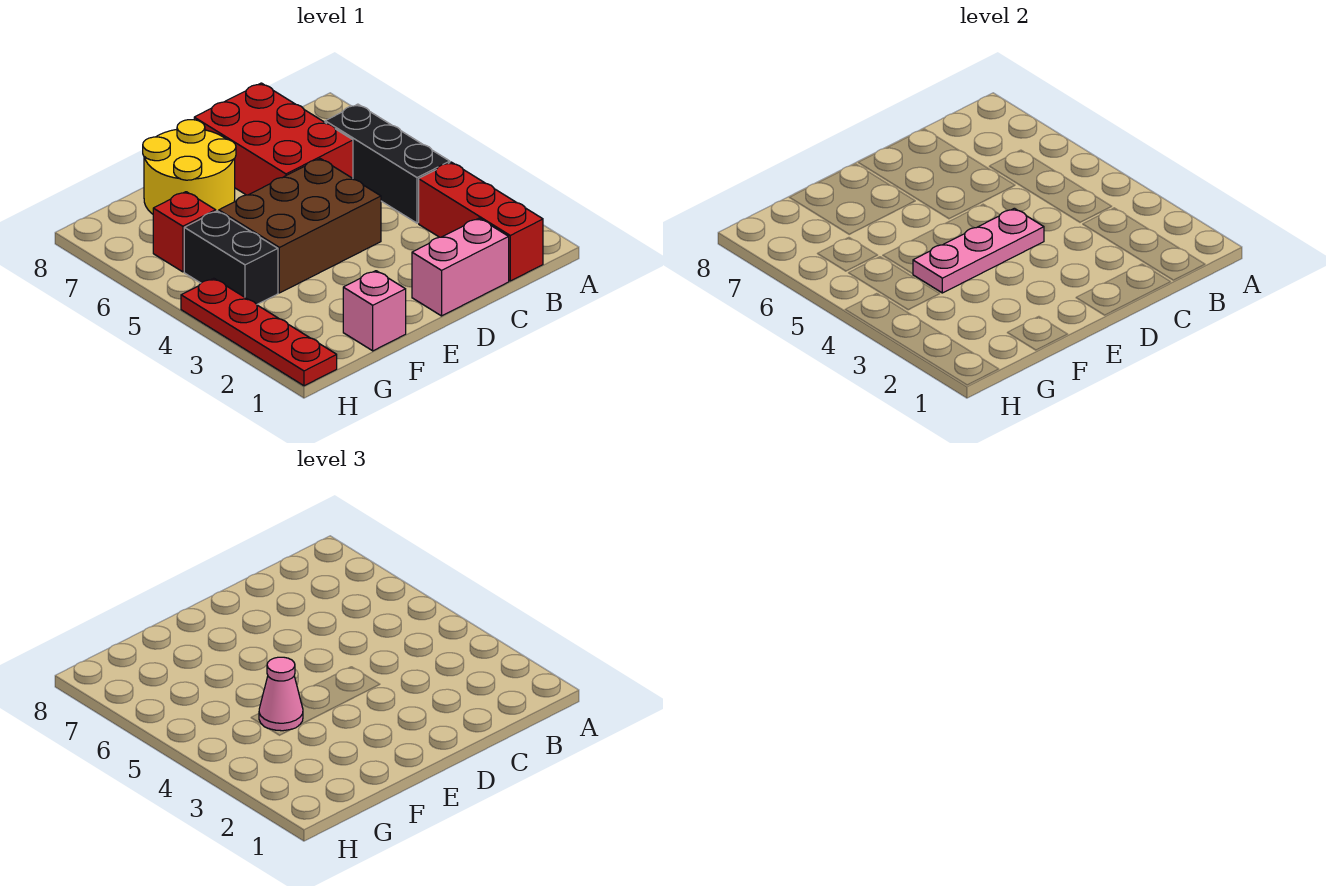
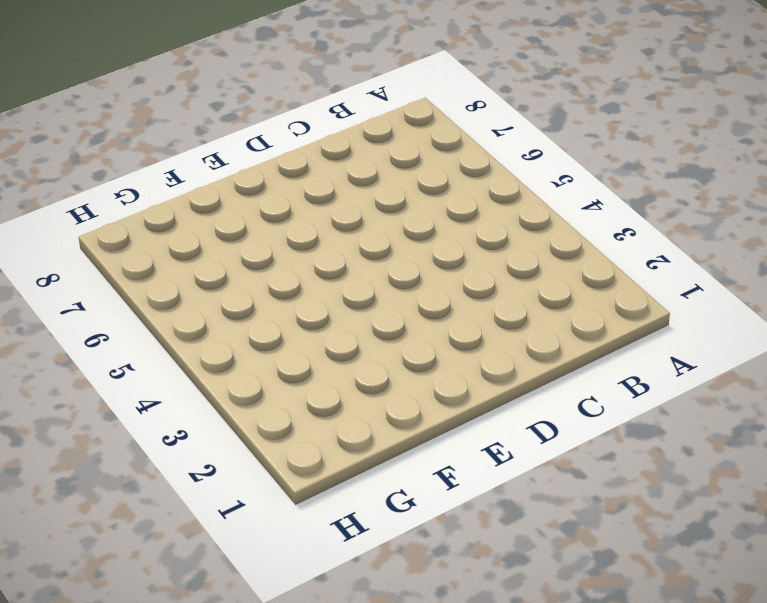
none -> red brick B1:B3 level 1
none -> black brick B4:B6 level 1
none -> pink brick C1:D1 level 1

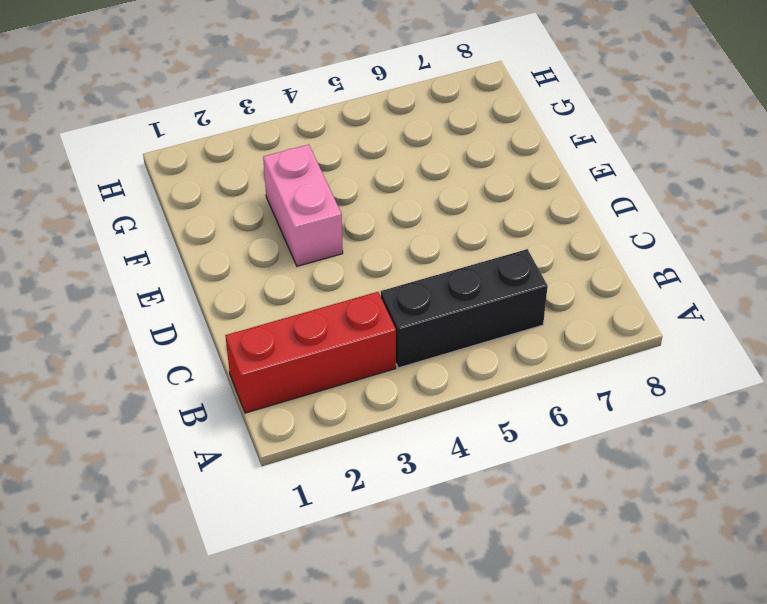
pink brick E3:F3 level 1 -> pink brick C1:D1 level 1
none -> red brick C6:D8 level 1
none -> brown brick D4:F5 level 1
none -> yellow round brick E7:F8 level 1

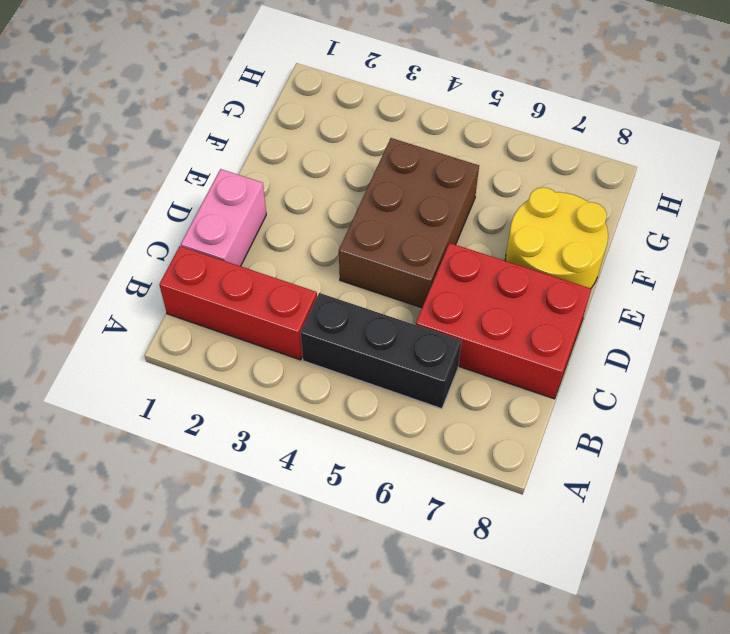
none -> pink brick F1 level 1
none -> black brick G4:G5 level 1
none -> red brick G6 level 1

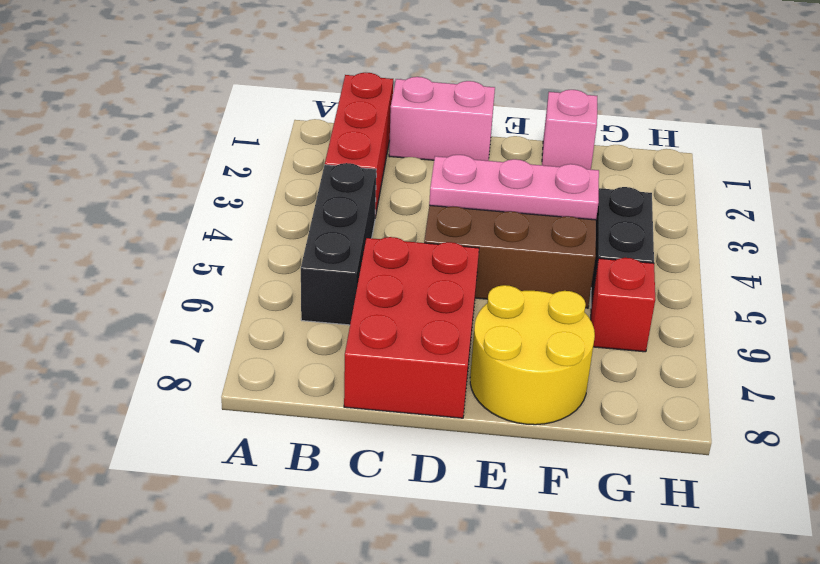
none -> red plate H1:H4 level 1
none -> pink cone F4 level 3

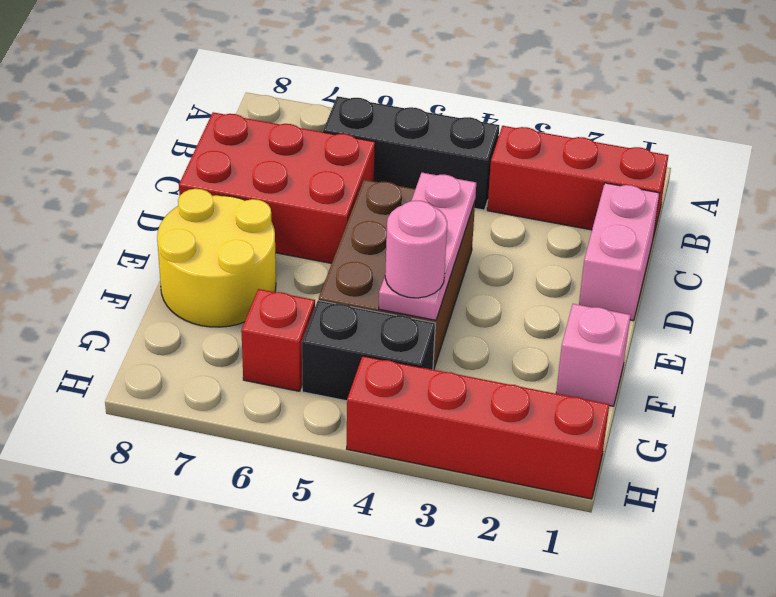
pink round brick F4 level 3 -> pink cone F4 level 3
red brick H1:H4 level 1 -> red plate H1:H4 level 1

